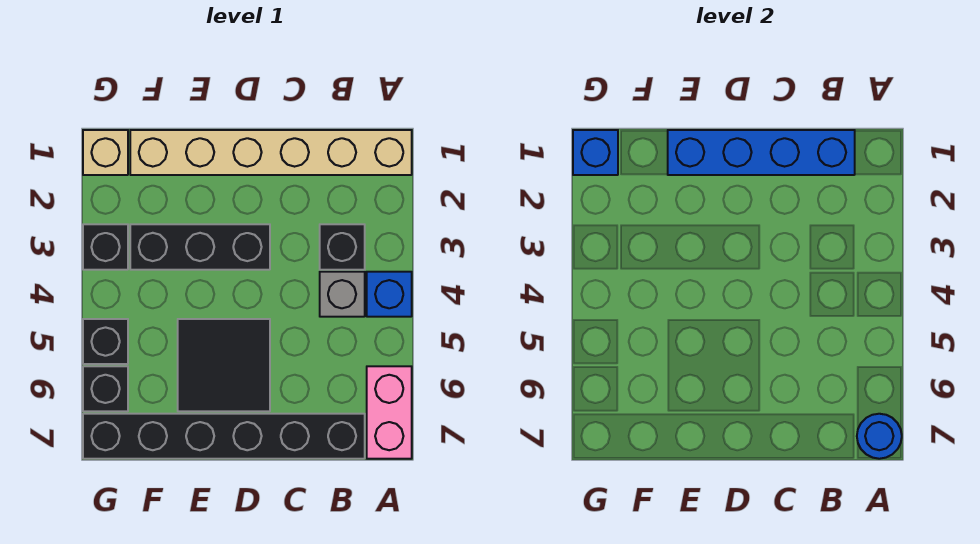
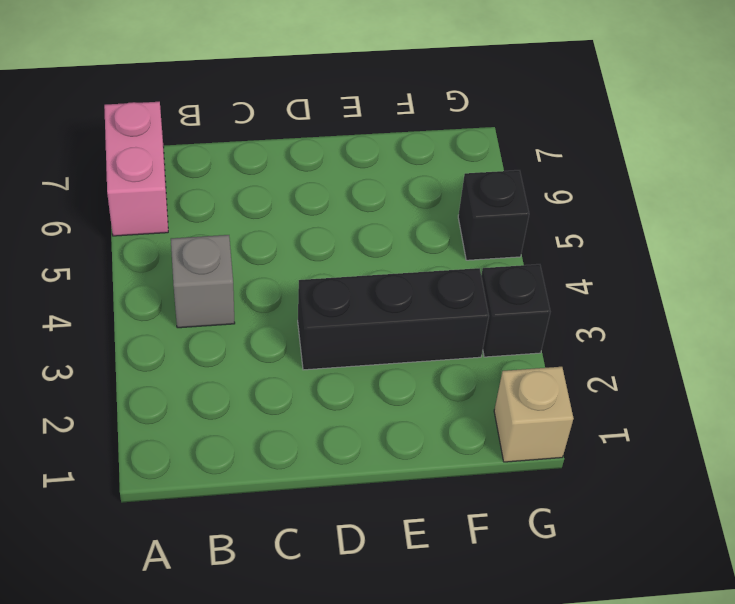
none -> tan brick A1:F1 level 1
none -> blue brick A4 level 1
none -> black brick B3 level 1

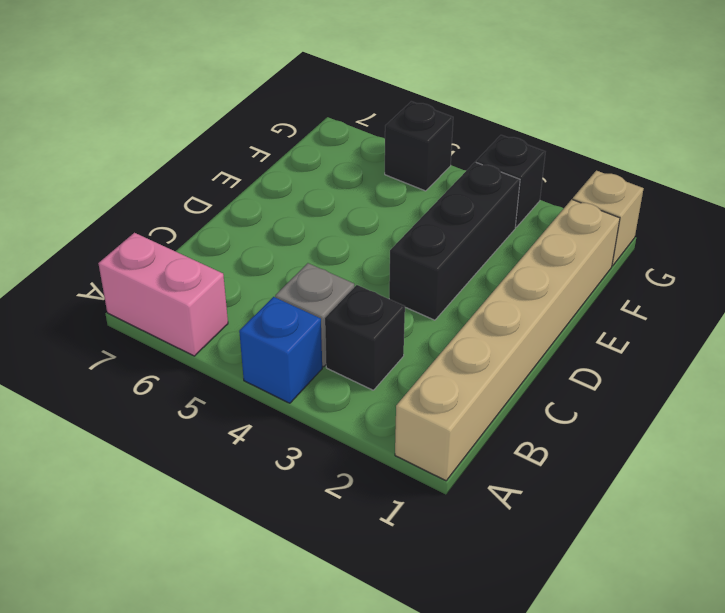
none -> black brick B7:G7 level 1
none -> black tile D5:E6 level 1
none -> black brick G6 level 1

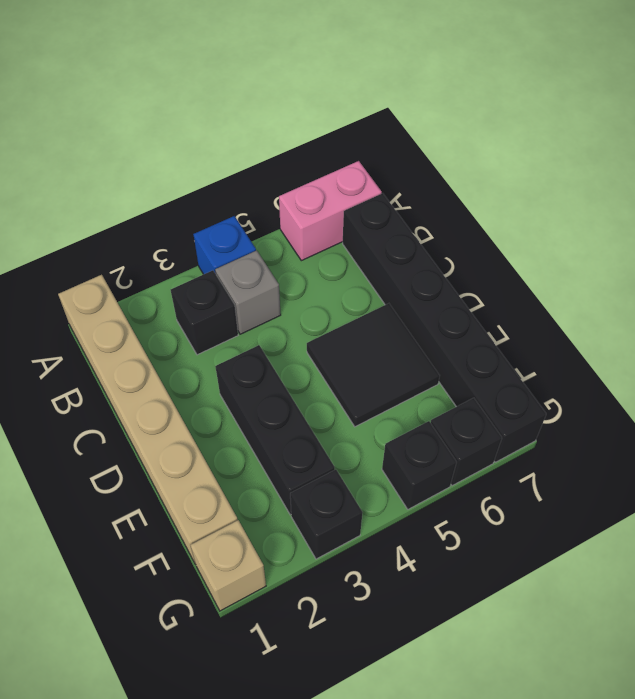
none -> blue round brick A7 level 2
none -> blue brick B1:E1 level 2
none -> blue brick G1 level 2

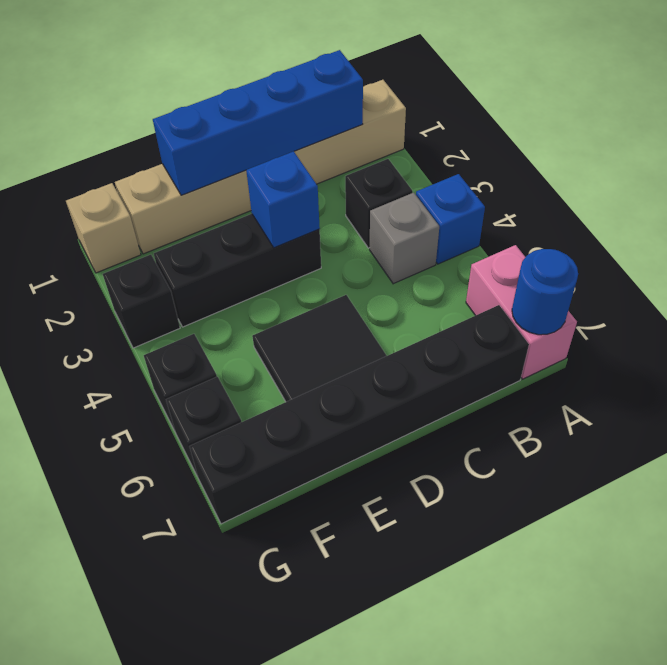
blue brick D3 level 2 -> blue brick G1 level 2

